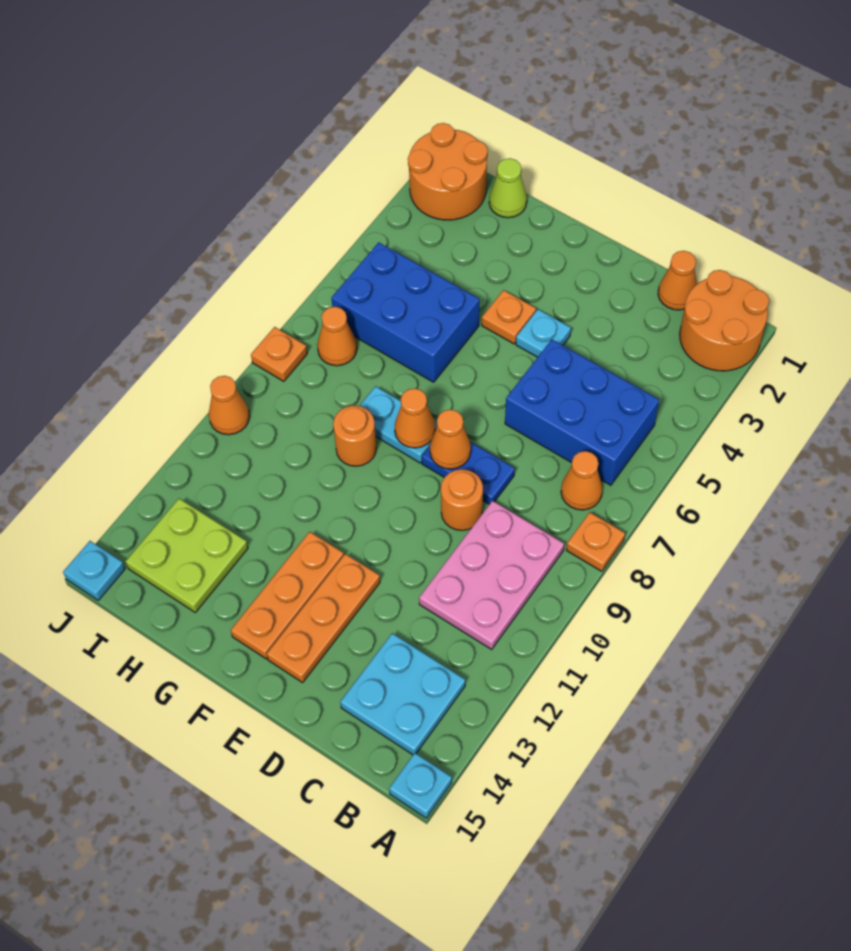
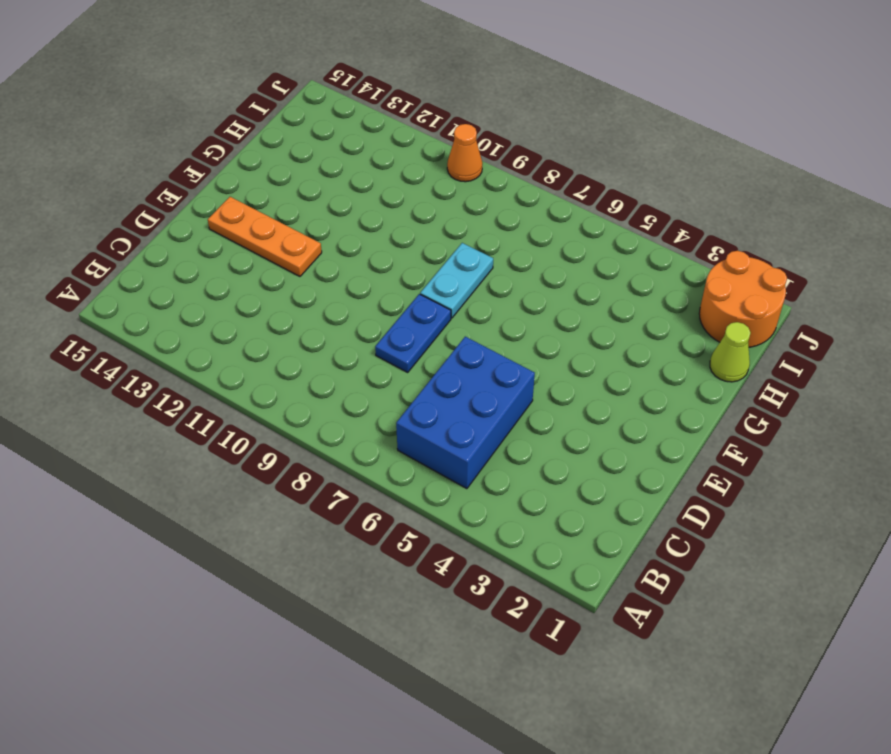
none -> orange round brick A1:B2 level 1
none -> orange plate A8 level 1
none -> cyan plate A15 level 1

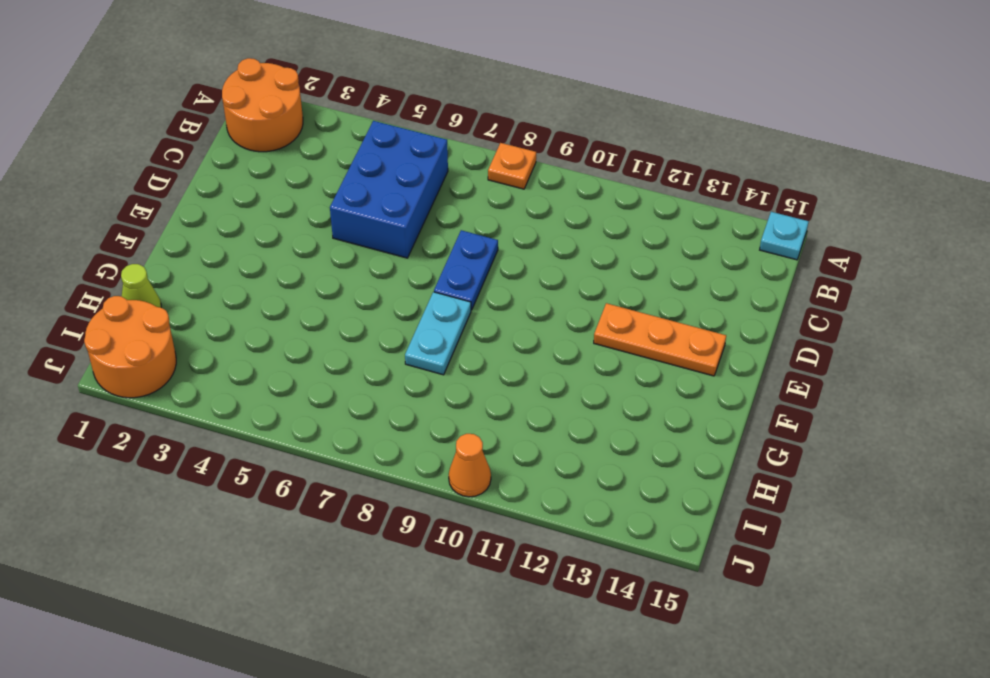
none -> orange cone B7 level 1
none -> pink plate B9:C11 level 1
none -> cyan plate B13:C14 level 1

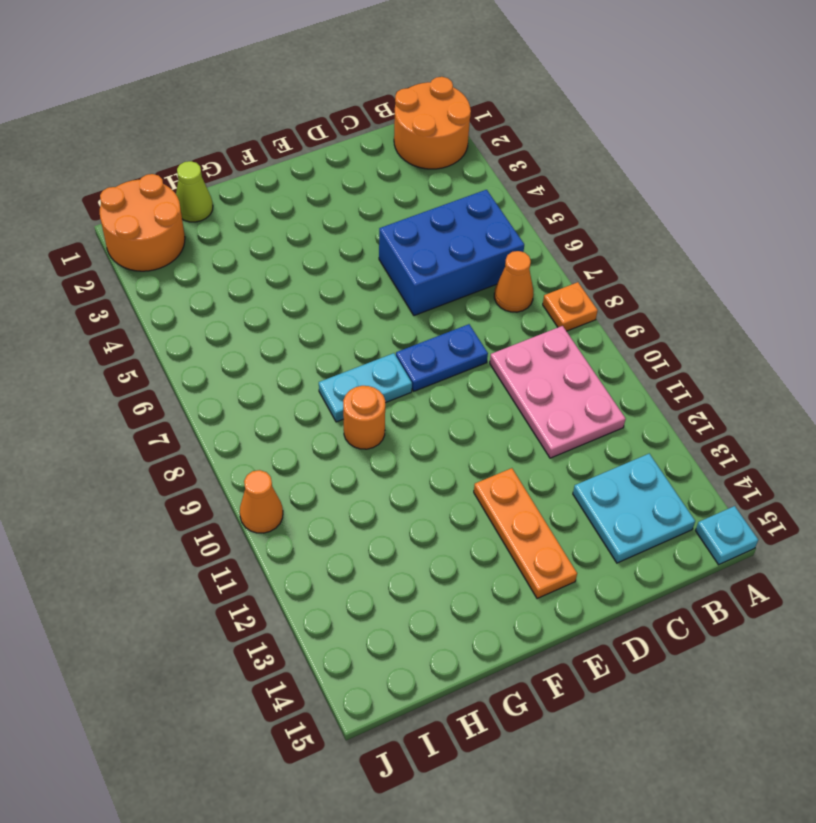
none -> orange cone C1 level 1
none -> orange round brick D9 level 1
none -> cyan plate E4 level 1

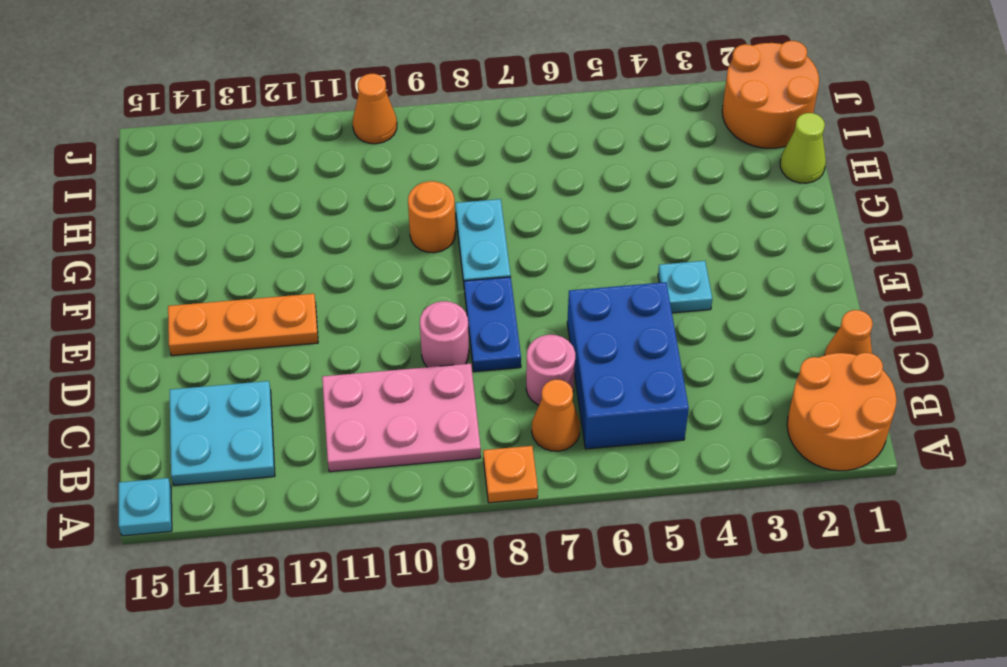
pink round brick C7 level 1 -> none
pink round brick D9 level 1 -> orange round brick D9 level 1
none -> orange plate F4 level 1
none -> orange plate F12:F14 level 1
none -> blue brick G5:I6 level 1

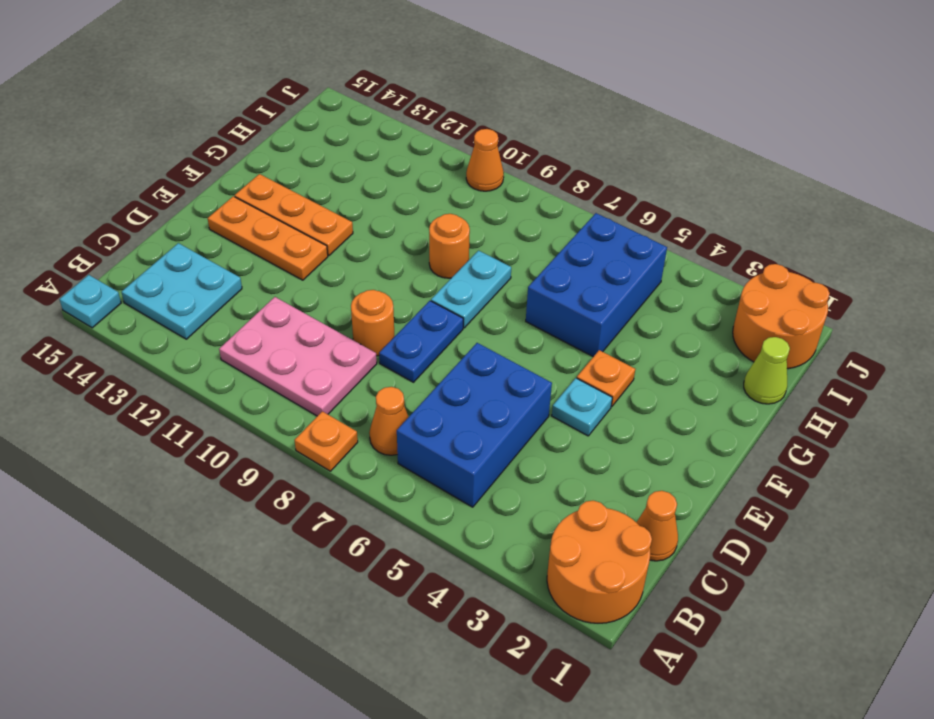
none -> lime plate H13:I14 level 1
none -> orange cone I7 level 1
none -> orange plate J8 level 1

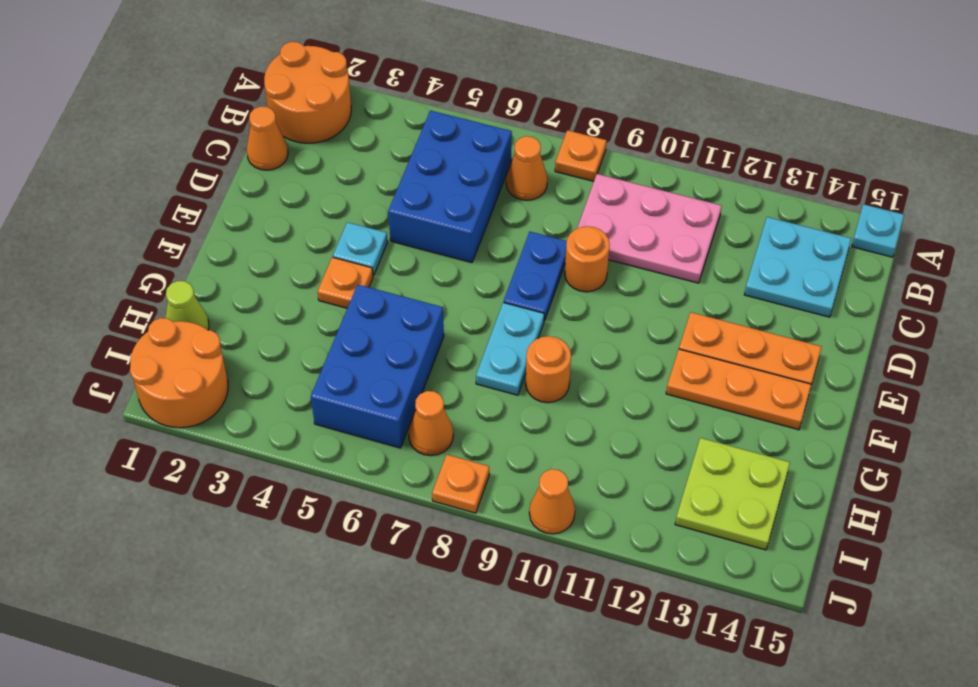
none -> cyan plate J15 level 1
none -> orange cone E8 level 2
none -> orange cone F8 level 2

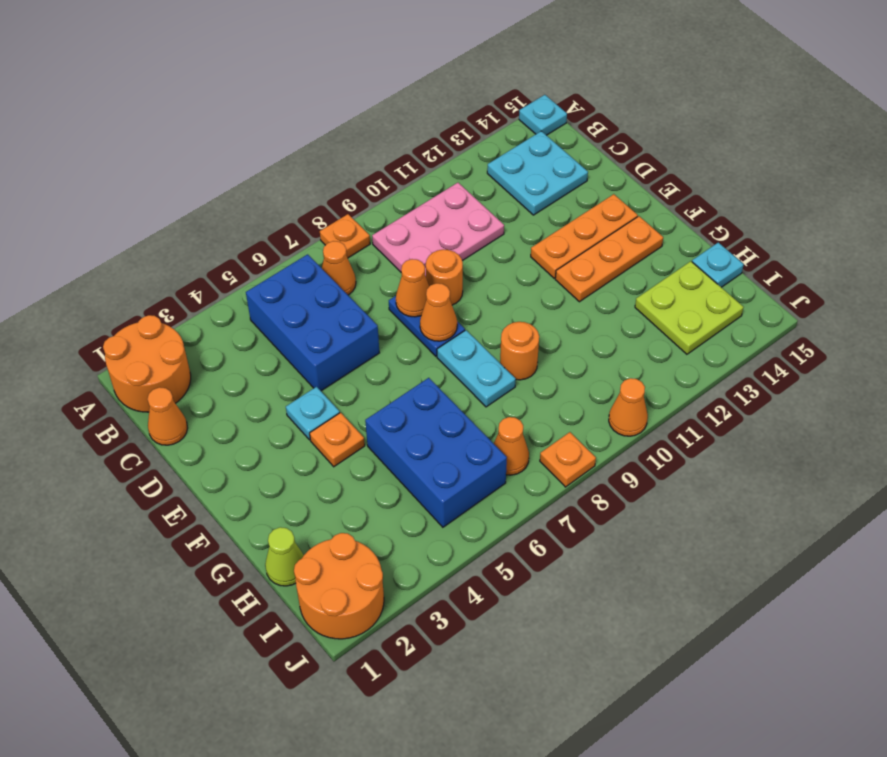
orange cone D8 level 2 -> orange cone F8 level 2
cyan plate H15 level 1 -> cyan plate J15 level 1

